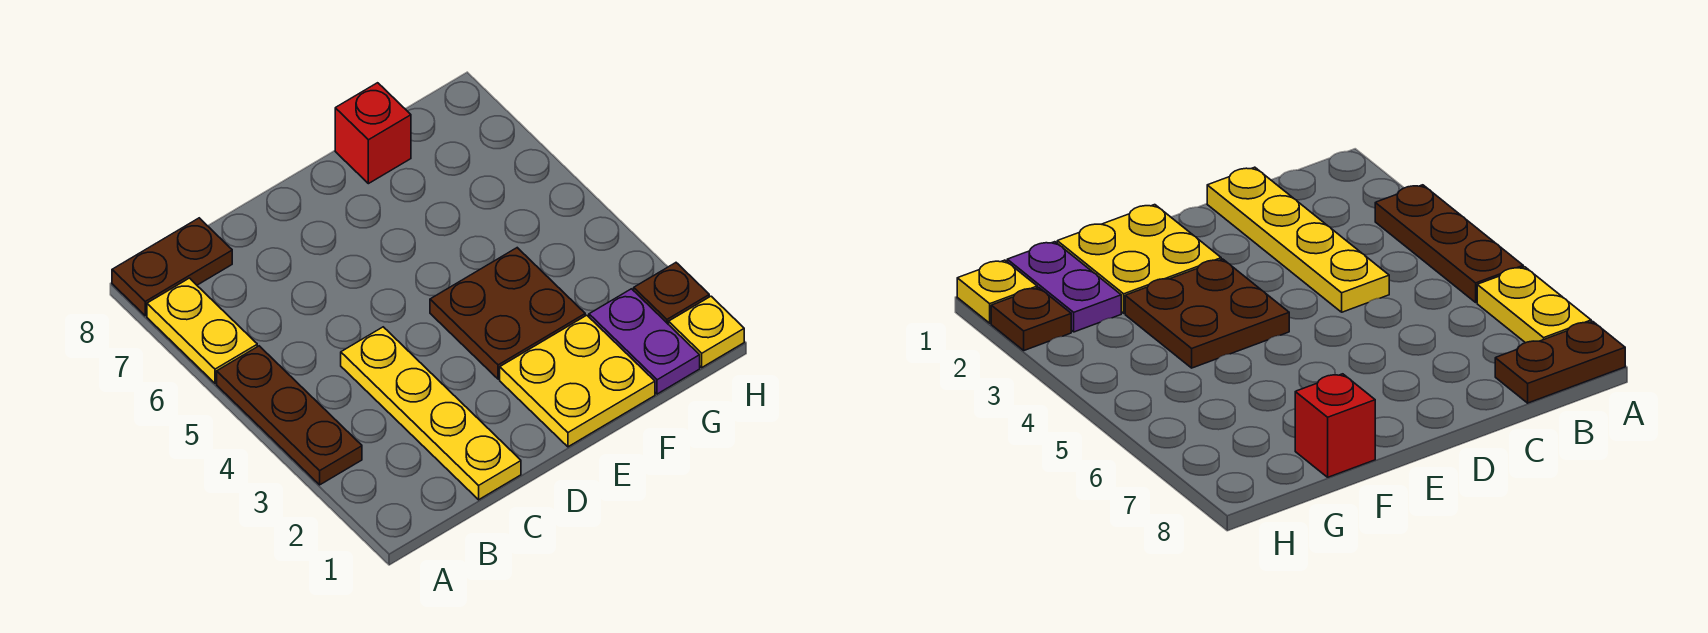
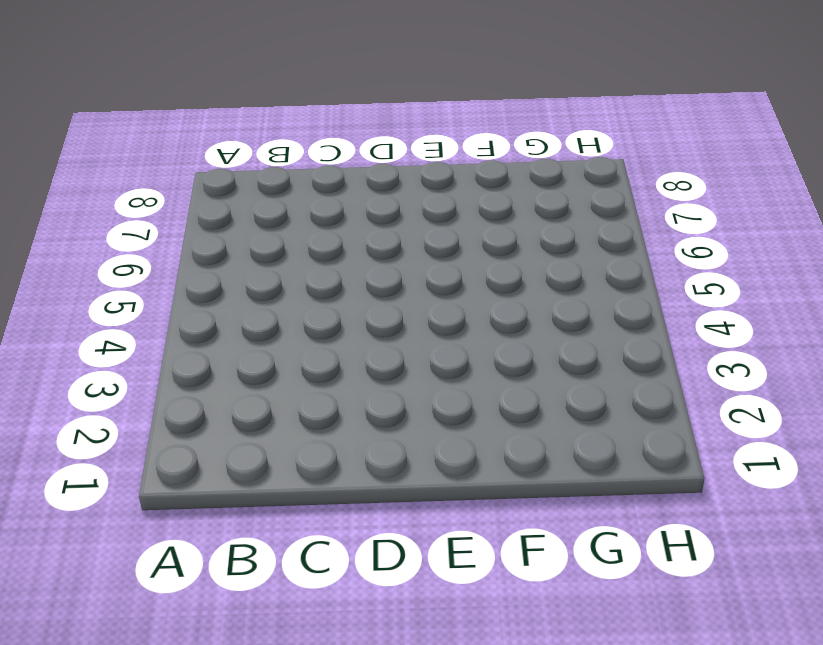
none -> brown plate A3:A5 level 1
none -> yellow plate A6:A7 level 1

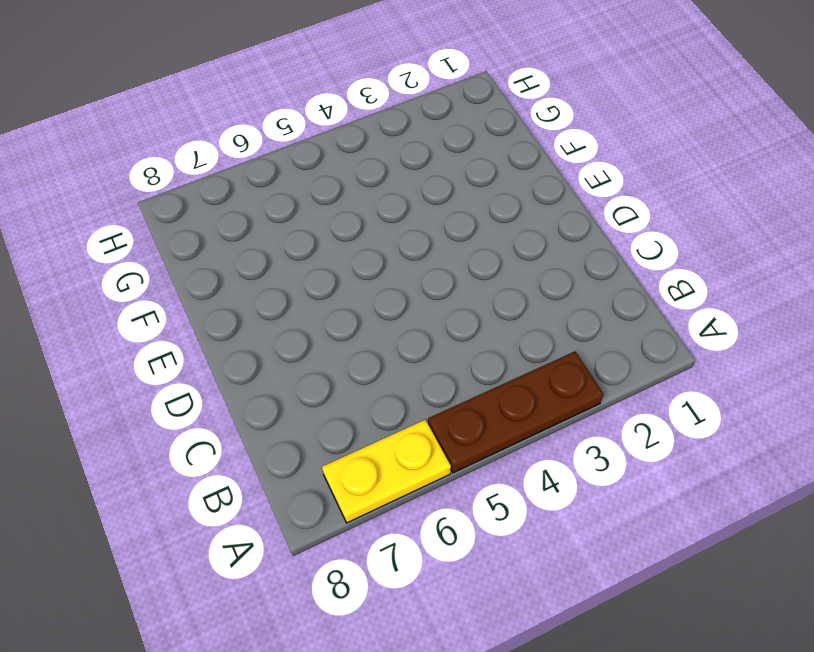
none -> brown plate A8:B8 level 1
none -> yellow plate C1:C4 level 1

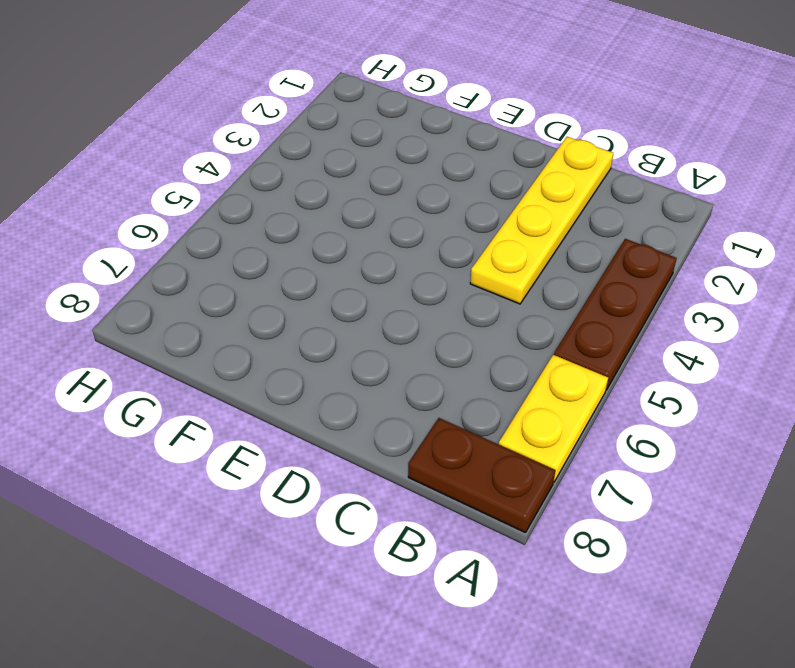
none -> yellow plate E1:F2 level 1
none -> brown plate E3:F4 level 1

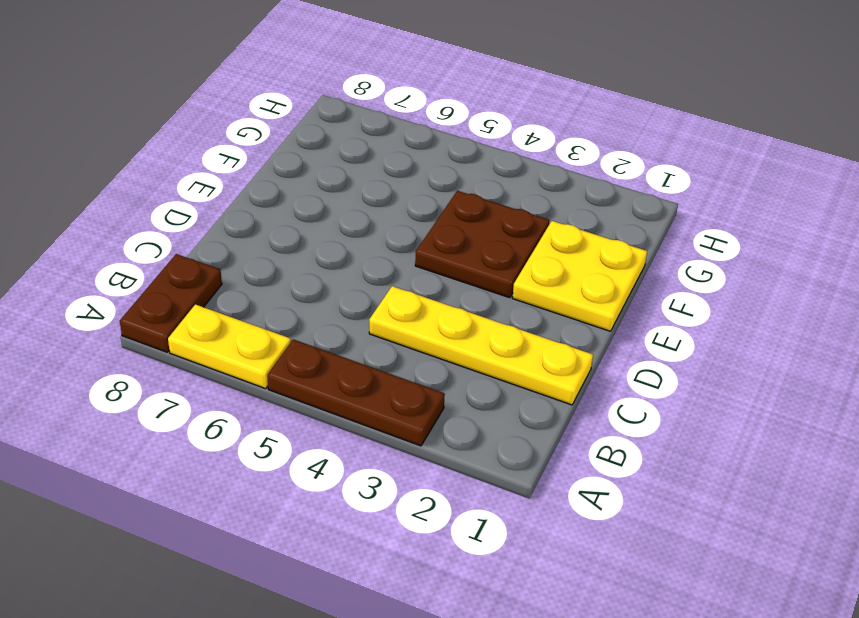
none -> red brick F8 level 1
none -> purple plate G1:G2 level 1

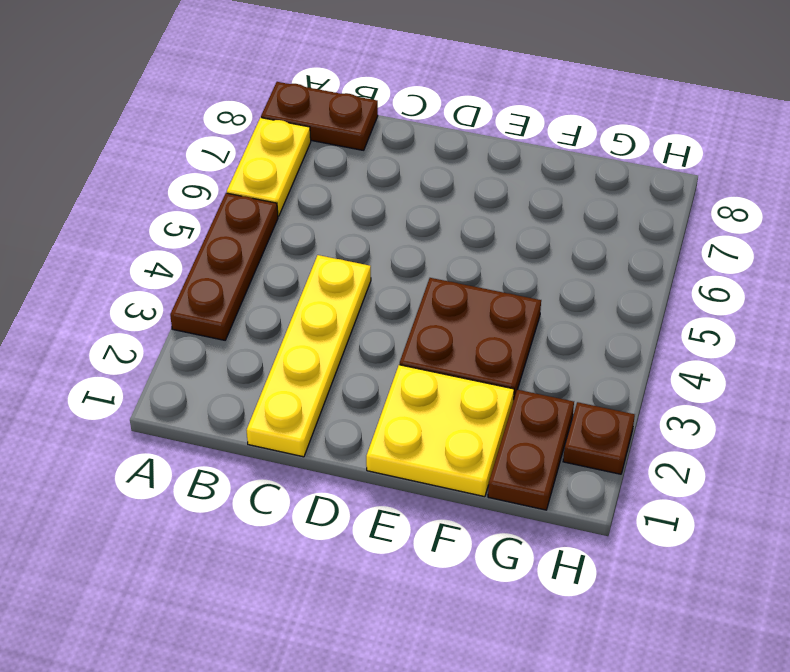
brown plate G1:G2 level 1 -> purple plate G1:G2 level 1
none -> red brick F8 level 1
none -> yellow plate H1 level 1

